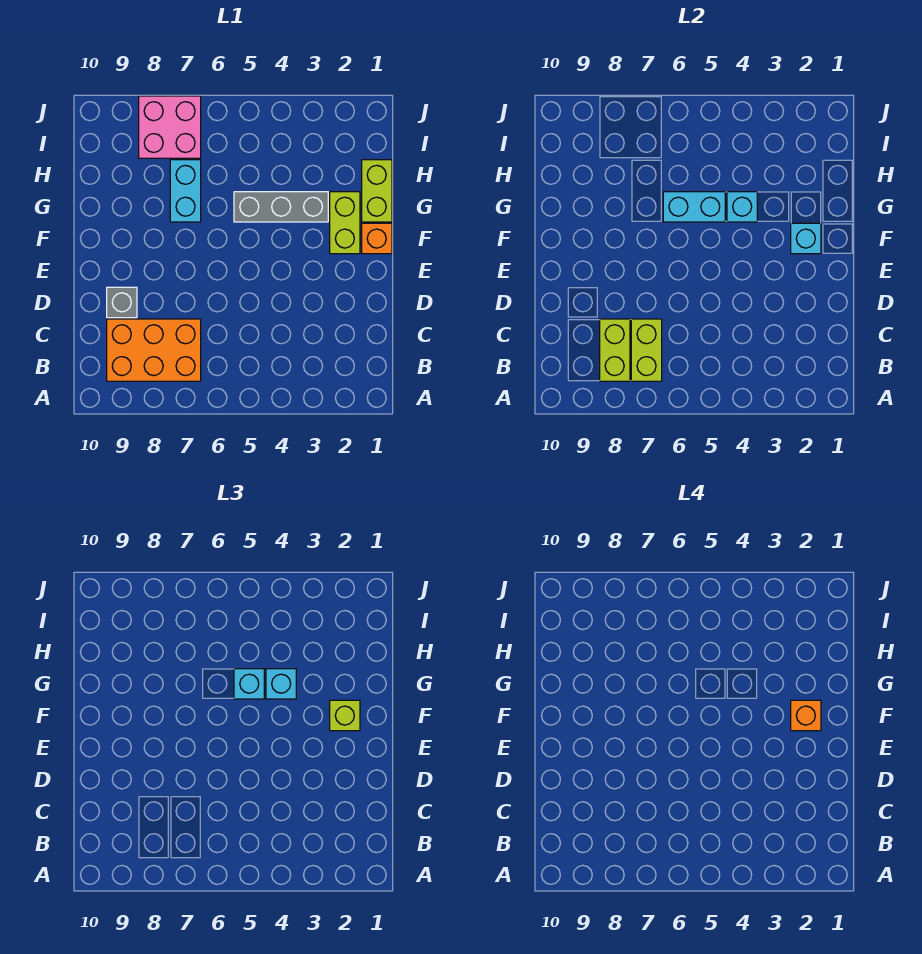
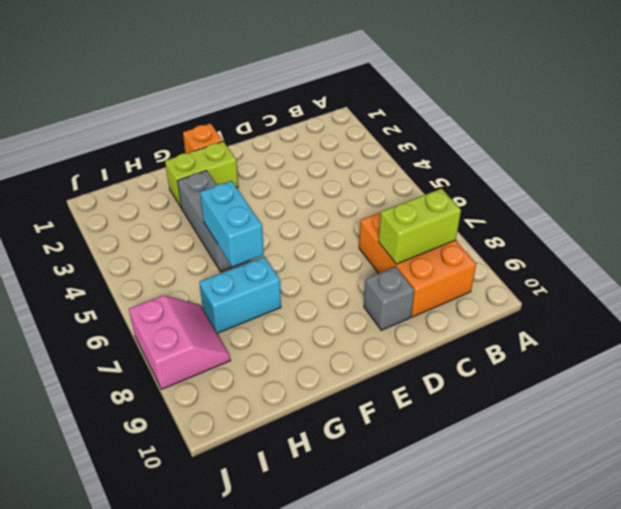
pink slope I7:J8 level 1 top J -> pink brick I7:J8 level 1
none -> lime brick G1:H1 level 1
none -> lime brick B7:C7 level 2
none -> cyan brick F2 level 2

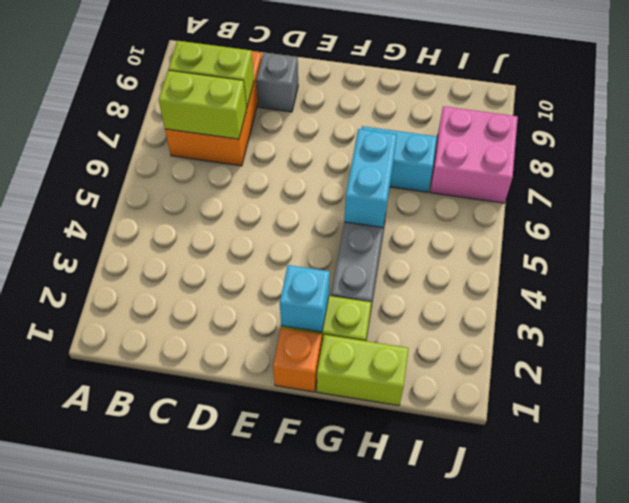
none -> cyan brick G4 level 2
none -> lime brick F2 level 3
none -> cyan brick G4 level 3

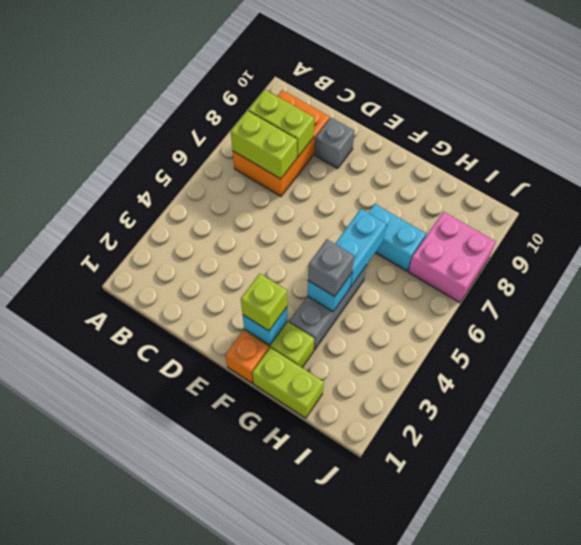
grey brick G4 level 3 -> cyan brick G4 level 3
none -> cyan brick G5 level 3
none -> orange brick F2 level 4

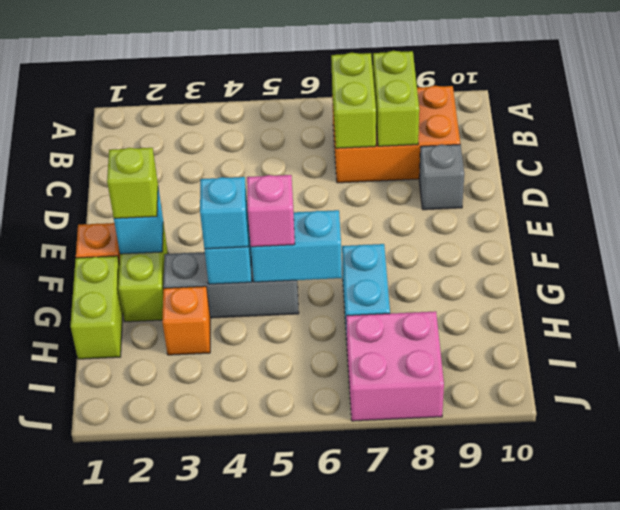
pink brick G5 level 3 -> cyan brick G5 level 3
orange brick H3 level 1 -> orange brick F2 level 4

